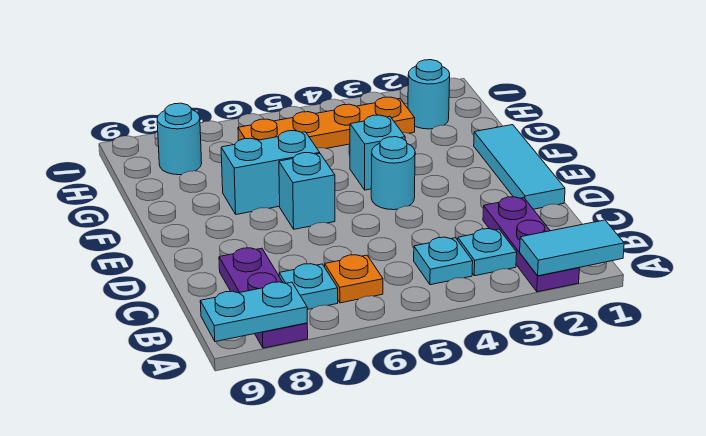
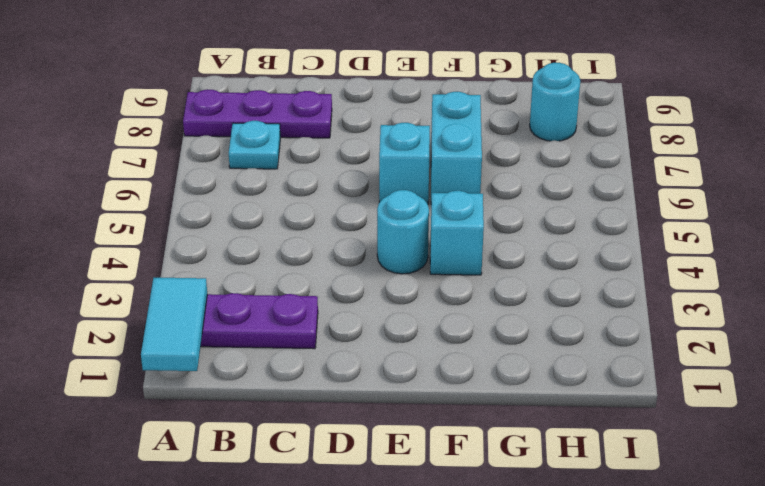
none -> cyan plate B3 level 1
none -> cyan plate B4 level 1
none -> orange plate B6 level 1

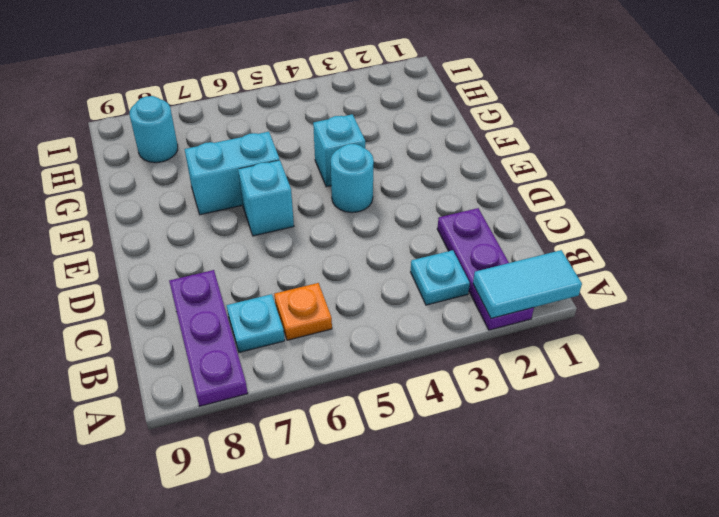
none -> cyan plate B4 level 1
none -> cyan tile D1:F1 level 1
none -> cyan round brick H2 level 1

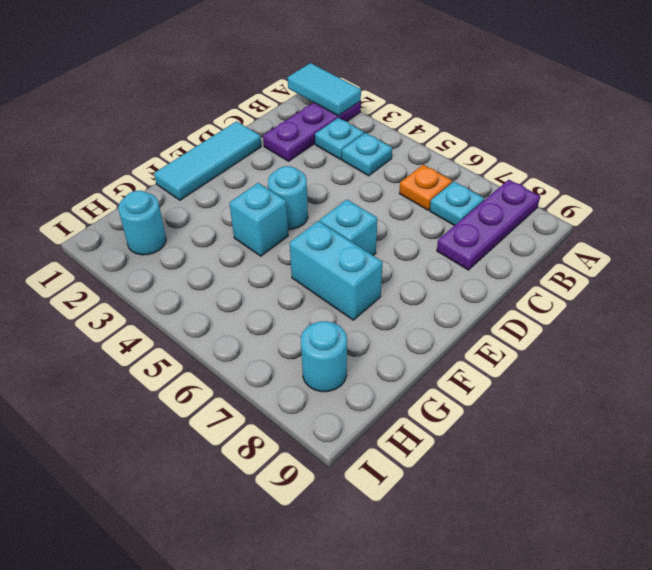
none -> orange plate H3:H6 level 1
none -> cyan plate A8:A9 level 2

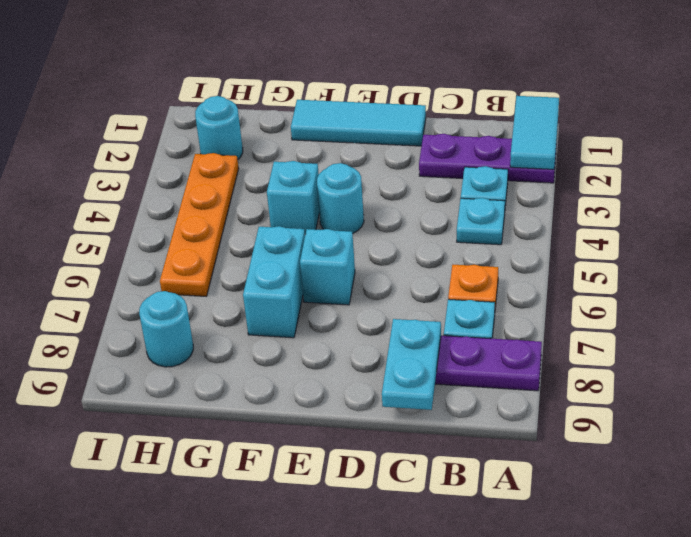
cyan plate C8:C9 level 2 -> cyan plate A8:A9 level 2

